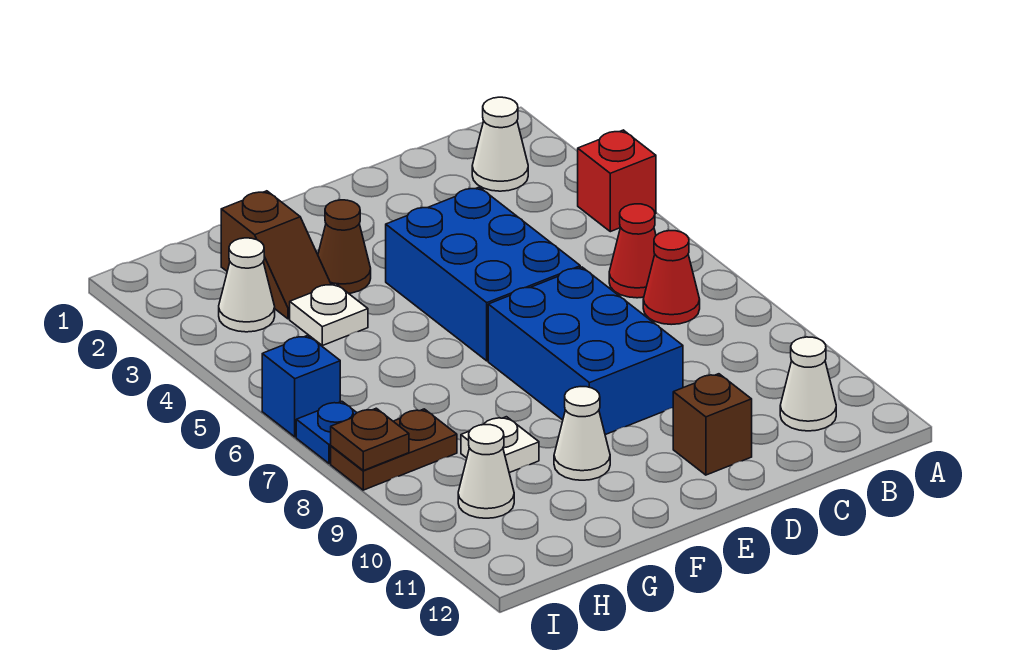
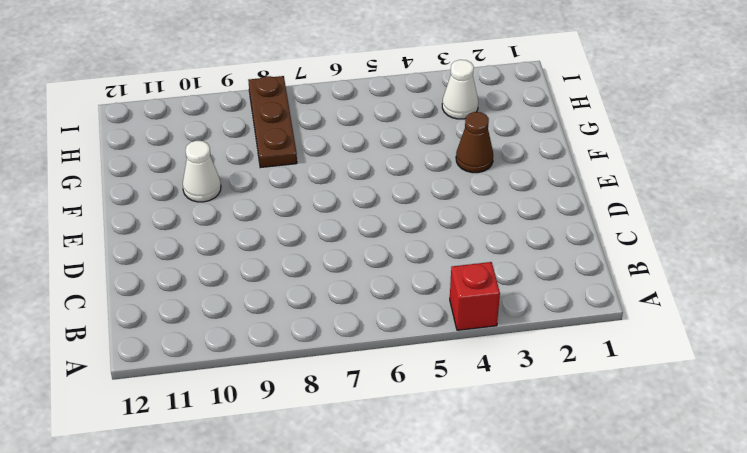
brown plate G8:I8 level 1 -> brown plate H8:I8 level 1
none -> white cone B2 level 1
none -> red cone B6 level 1
none -> red cone B7 level 1

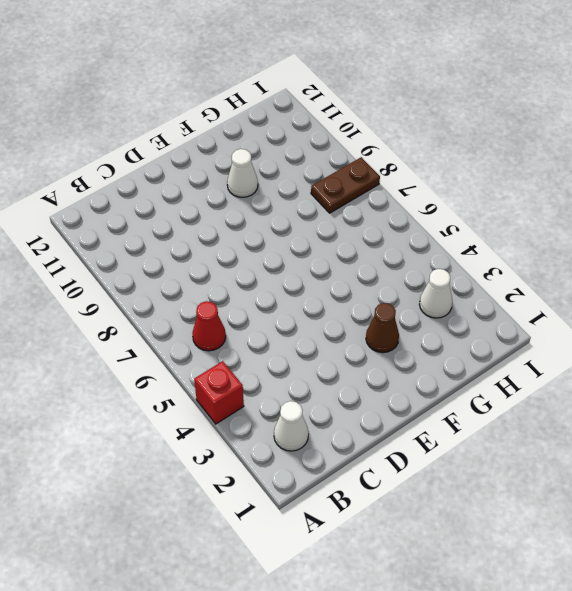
none -> red cone B7 level 1
none -> white cone B11 level 1
none -> blue brick D4:E6 level 1

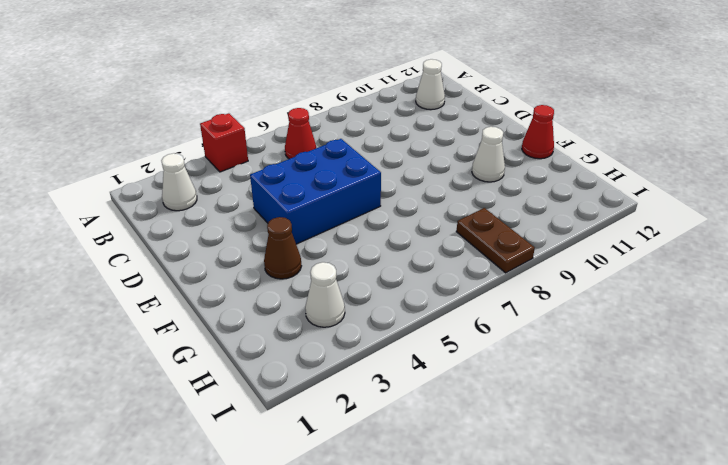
red cone F12 level 1 -> red cone B7 level 1
none -> blue brick D7:E9 level 1
none -> brown brick D11 level 1
none -> brown slope G2:G3 level 1 top 2

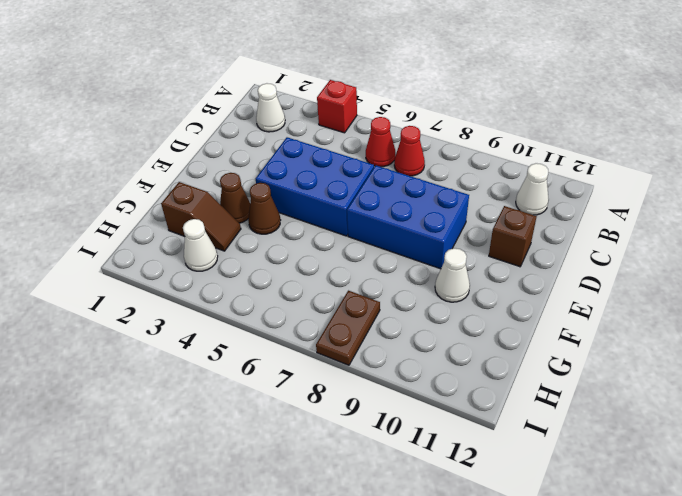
brown cone F4 level 1 -> none
none -> white plate G4 level 1
none -> white plate G9 level 1
none -> white cone H10 level 1

